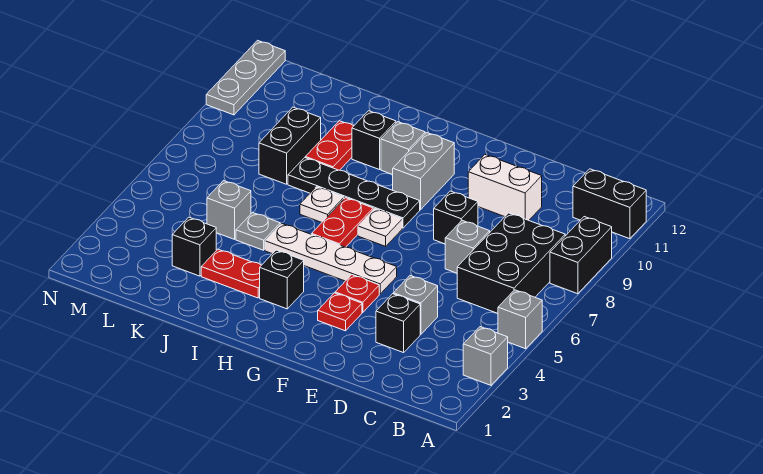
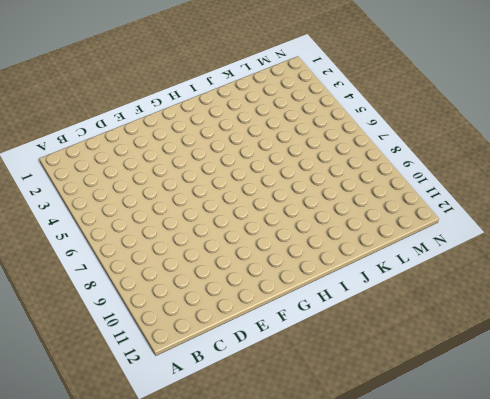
none -> grey brick A3 level 1
none -> grey brick A5 level 1
none -> black brick A8:A9 level 1

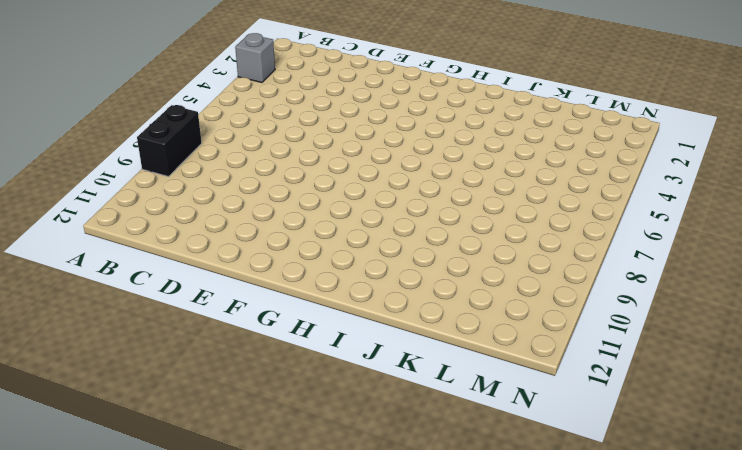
none -> grey brick A5 level 1
none -> black brick A11:B11 level 1
none -> black brick B6:C8 level 1

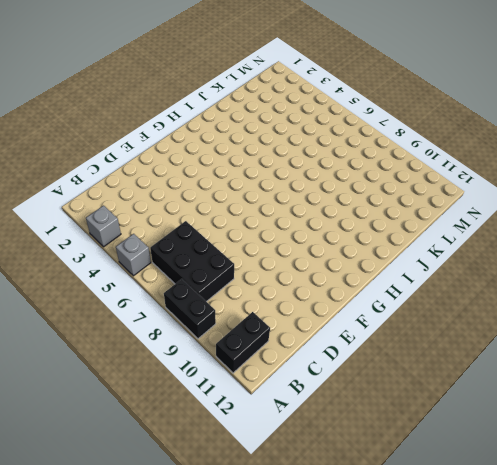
none -> black brick D3 level 1
none -> grey brick D4 level 1
none -> grey brick D7 level 1

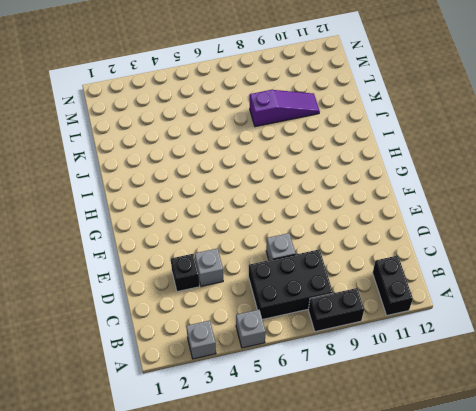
purple slope K8:K10 level 1 top 8 -> black brick K8:K9 level 1
none -> white brick D10:E10 level 1
none -> black brick E8 level 1
none -> red plate F3 level 1

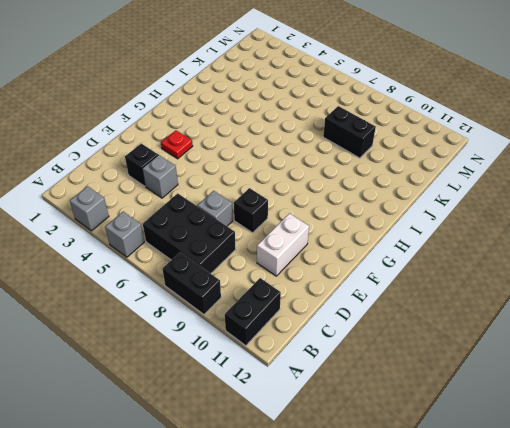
none -> red plate F4 level 1
none -> white plate F5:I5 level 1
none -> white plate G7 level 1

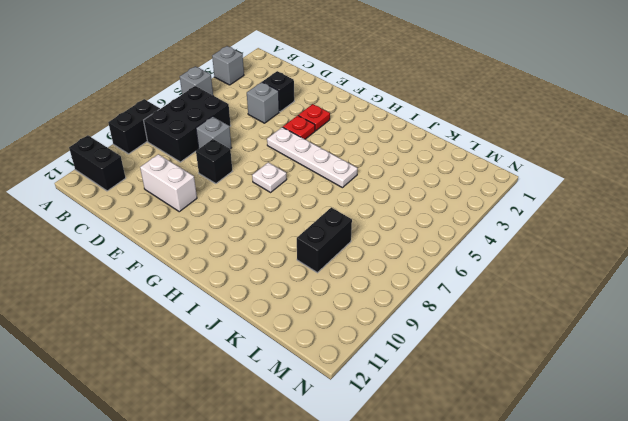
none -> black plate G8:J8 level 1
none -> grey brick G9:G10 level 1
none -> black brick H3 level 1

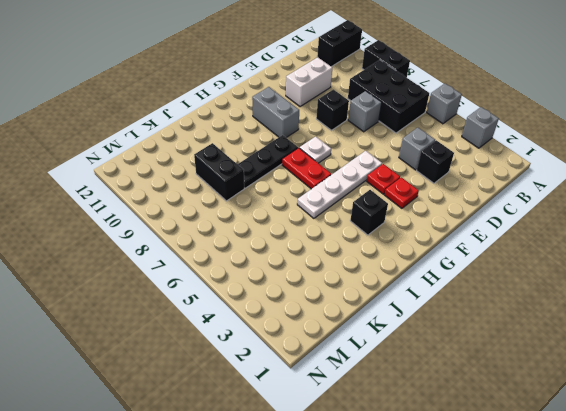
black plate H8:J8 level 1 -> black plate G8:J8 level 1
none -> grey brick H10 level 1
none -> red plate I3:J3 level 1
none -> white plate I7 level 1

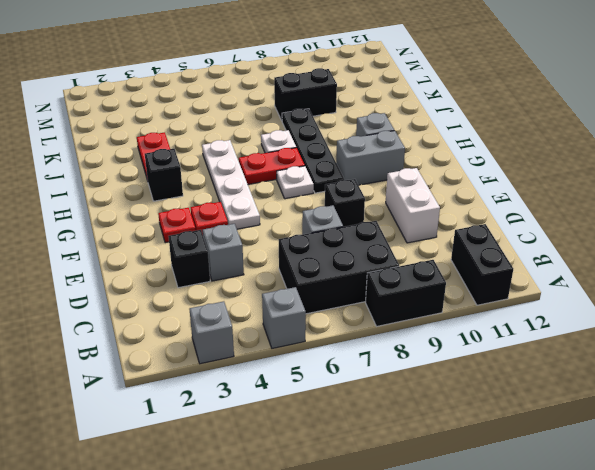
none -> black brick I10 level 1
none -> grey plate J5 level 1
none -> red plate J9:J10 level 1

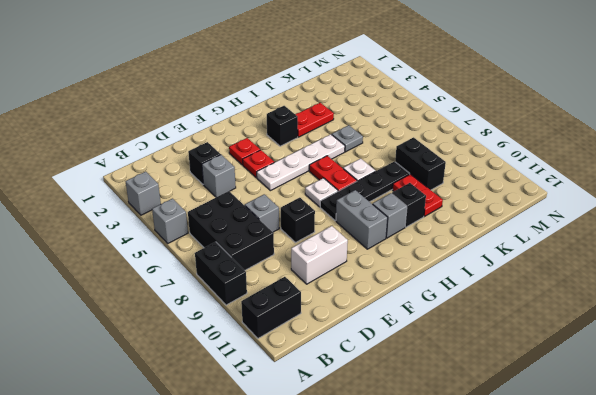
none -> black brick K3 level 1
none -> grey brick K5 level 1
none -> grey plate N10:N12 level 1

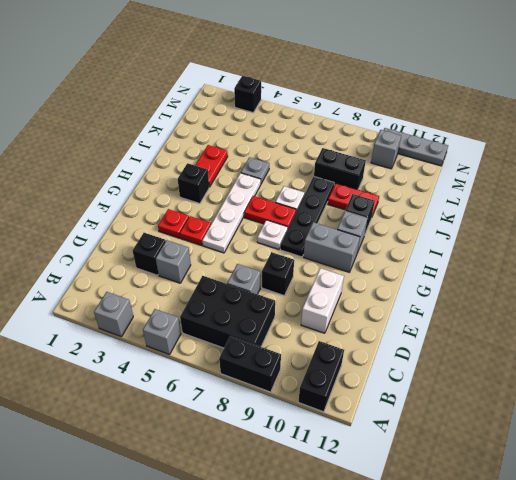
grey brick M10 level 1 -> grey brick K5 level 1
black brick N3 level 1 -> black brick K3 level 1

